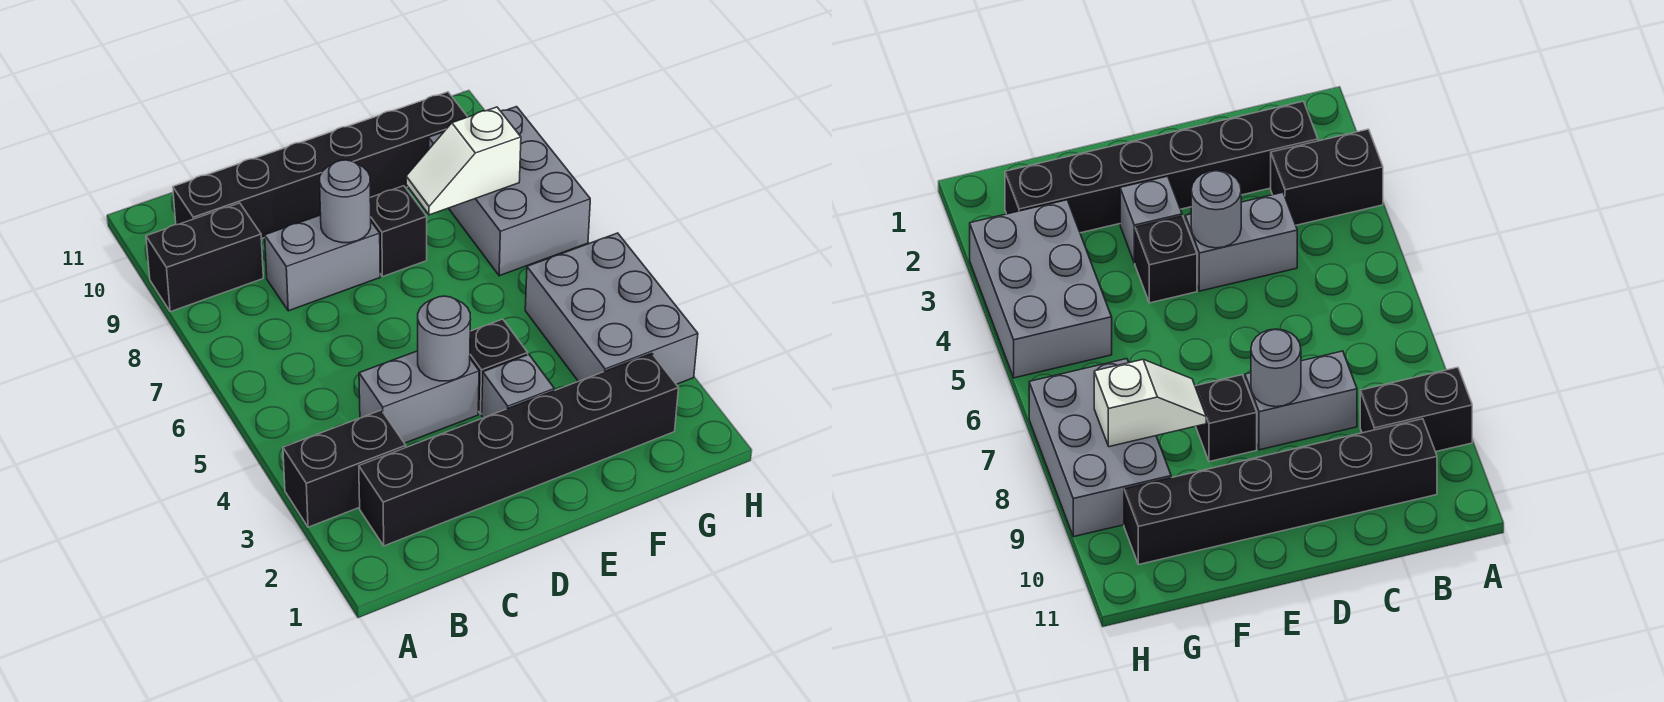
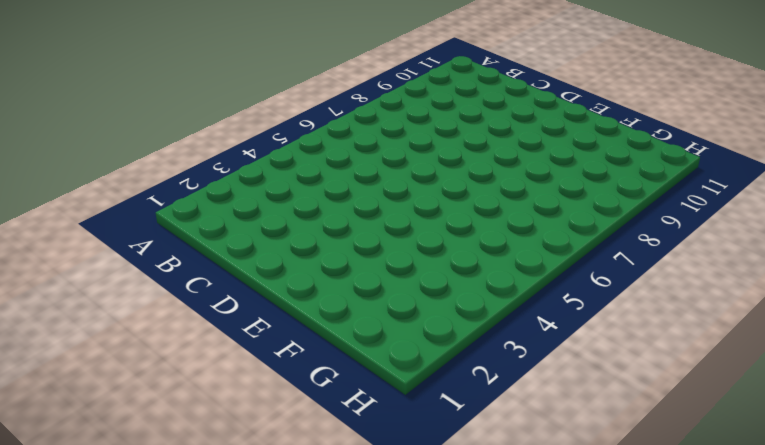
none -> black brick A3:B3 level 1
none -> black brick A9:B9 level 1
none -> black brick B2:G2 level 1

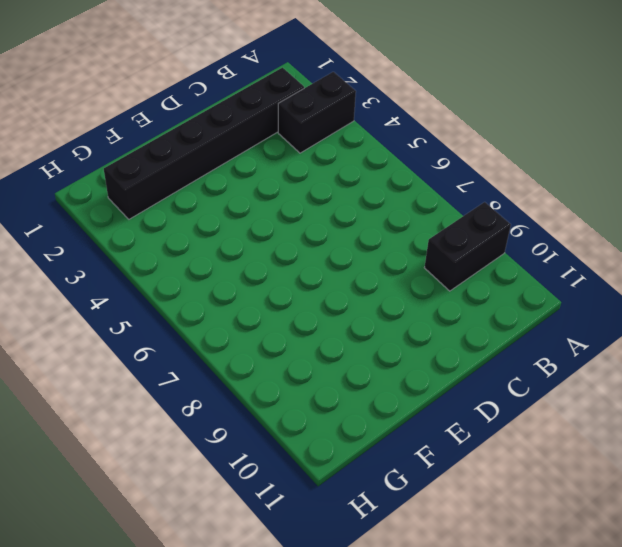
none -> black brick B10:G10 level 1
none -> grey brick C4:D4 level 1
none -> grey brick C8:D8 level 1

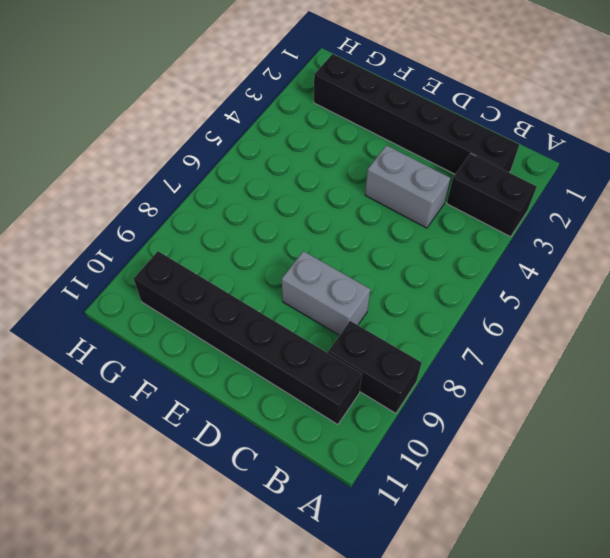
none -> grey brick E3 level 1
none -> black brick E4 level 1
none -> black brick E8 level 1

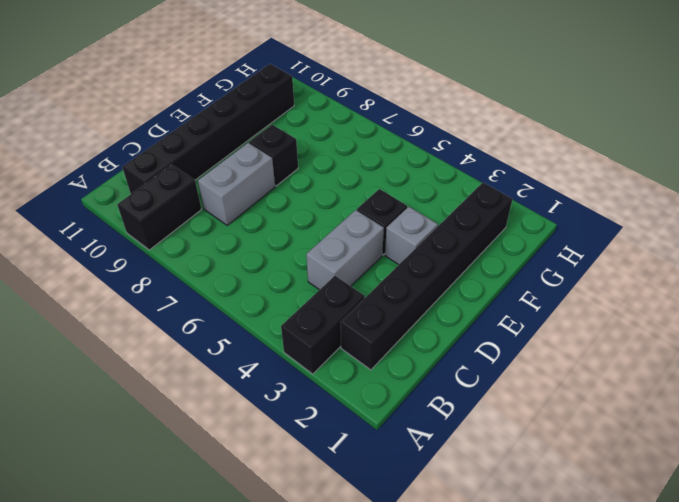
none -> grey brick G3:H5 level 1
none -> grey brick G7:H9 level 1
none -> grey round brick D4 level 2

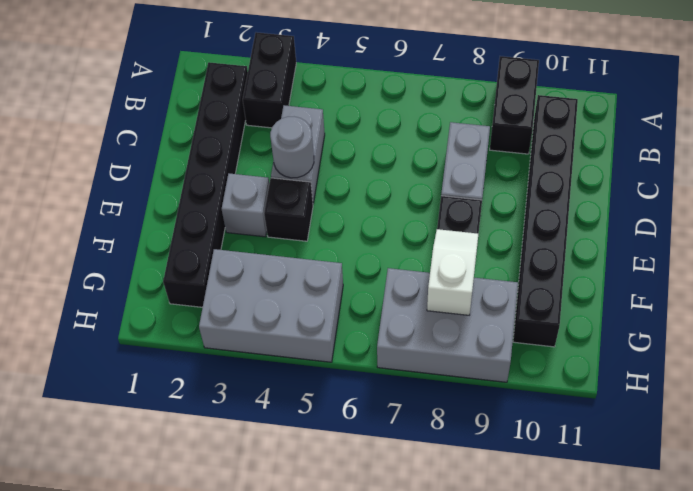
none -> grey round brick D8 level 2

